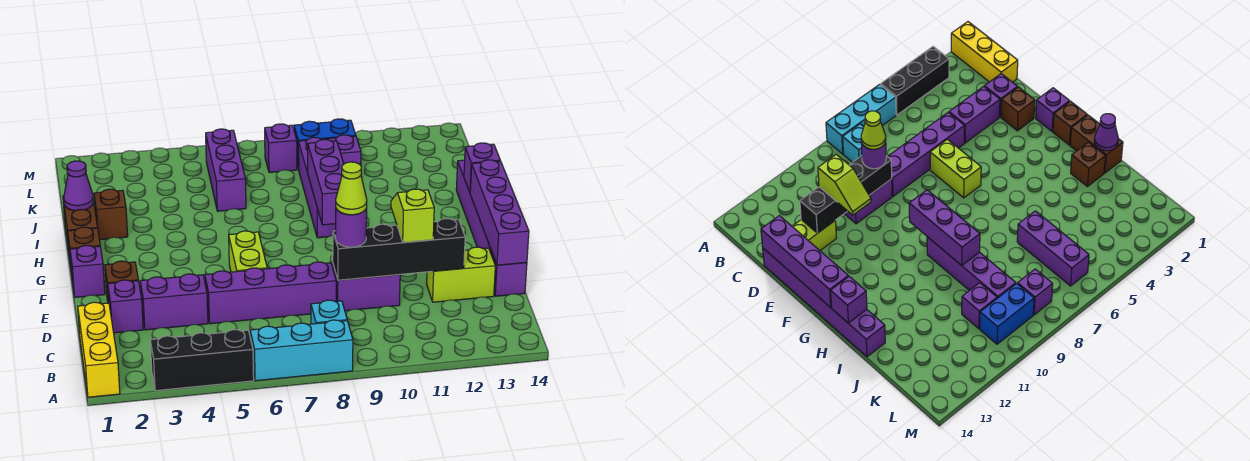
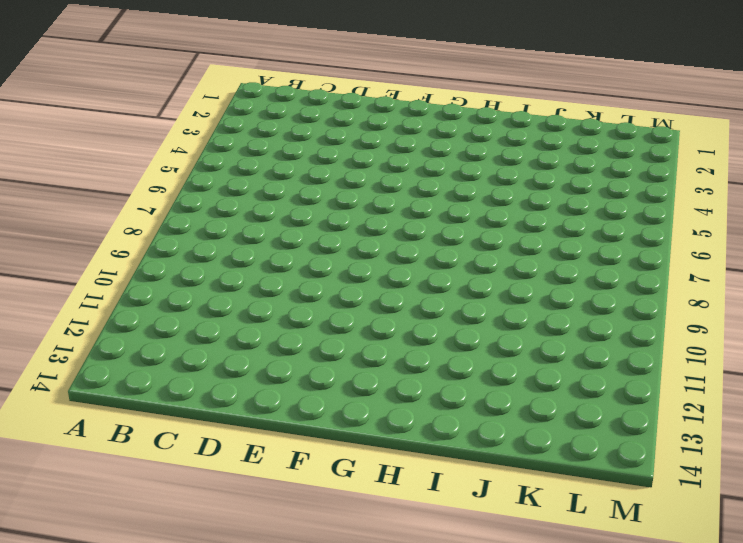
none -> yellow brick A1:C1 level 1
none -> black brick A3:A5 level 1
none -> cyan brick A6:A8 level 1

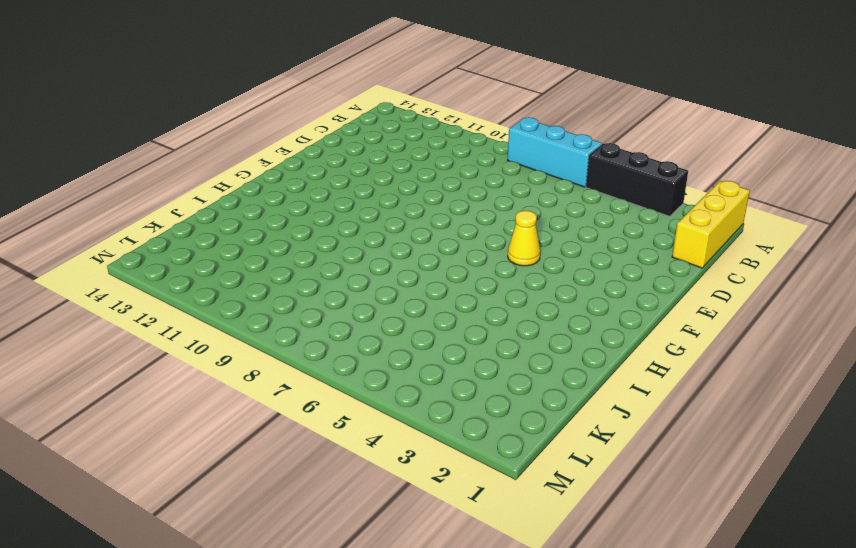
yellow cone F5 level 1 -> none
none -> cyan brick B8 level 1
none -> purple brick D2 level 1
none -> purple brick D3:D4 level 1

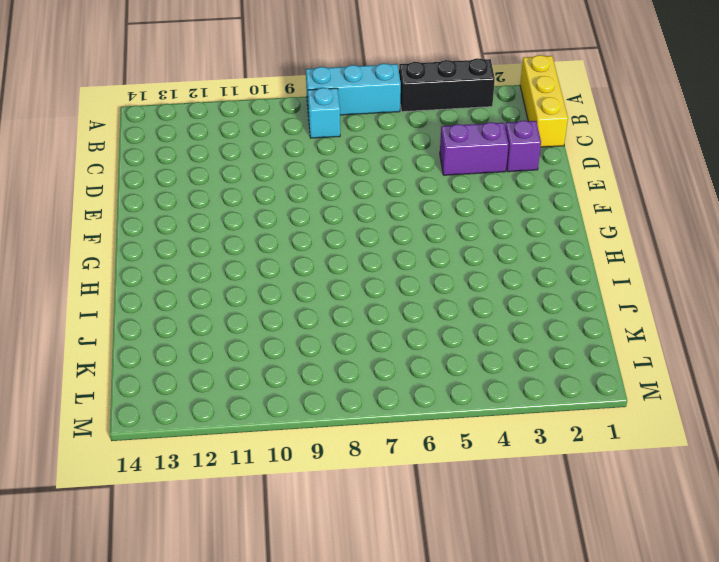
none -> purple brick D5:D8 level 1
none -> purple brick D9:D10 level 1
none -> lime brick D12:D13 level 1

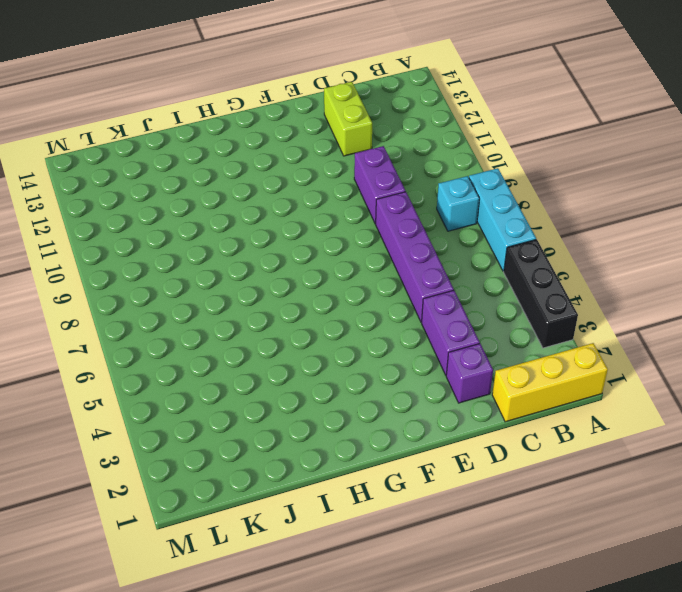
none -> purple brick D14:I14 level 1
none -> brown brick E2 level 1
none -> lime brick E6:F6 level 1

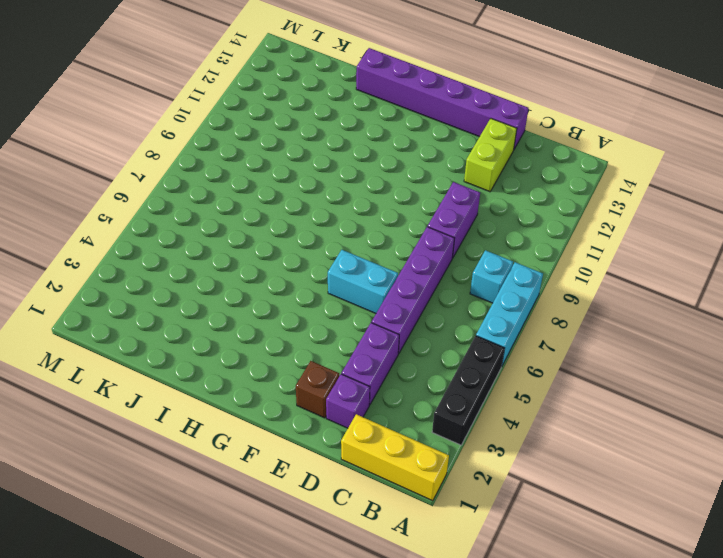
cyan brick E6:F6 level 1 -> lime brick E6:F6 level 1
none -> purple brick F1 level 1
none -> brown brick G1 level 1
none -> brown brick H1:I1 level 1

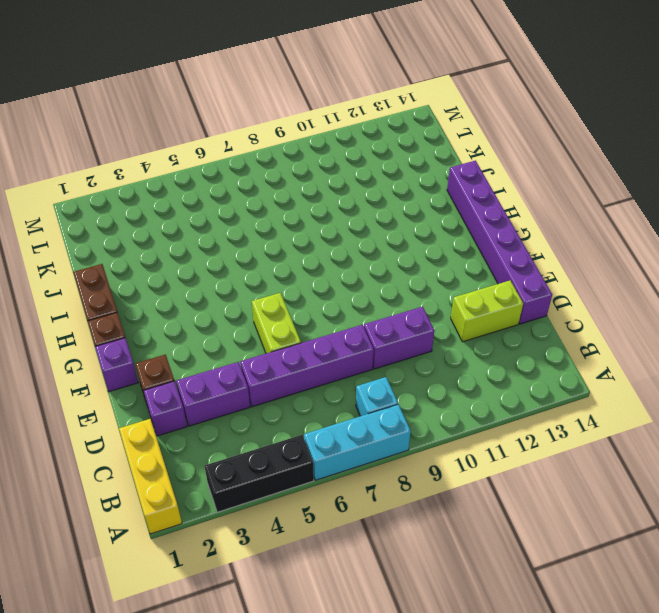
none -> purple brick H9:K9 level 1
none -> brown brick I2 level 1
none -> purple brick J6:L6 level 1

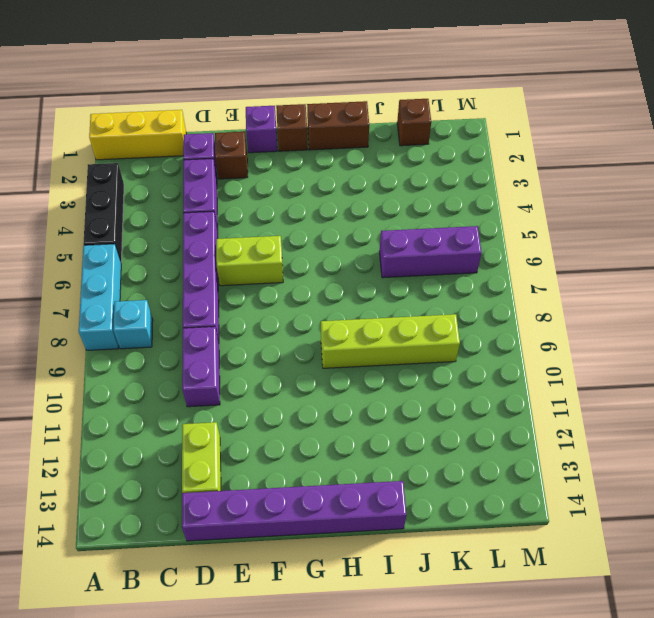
lime brick H9:K9 level 1 -> purple brick H9:K9 level 1
brown brick K1 level 1 -> brown brick I2 level 1
none -> purple brick K10 level 1
none -> purple brick L8 level 1
none -> blue brick L9:L10 level 1

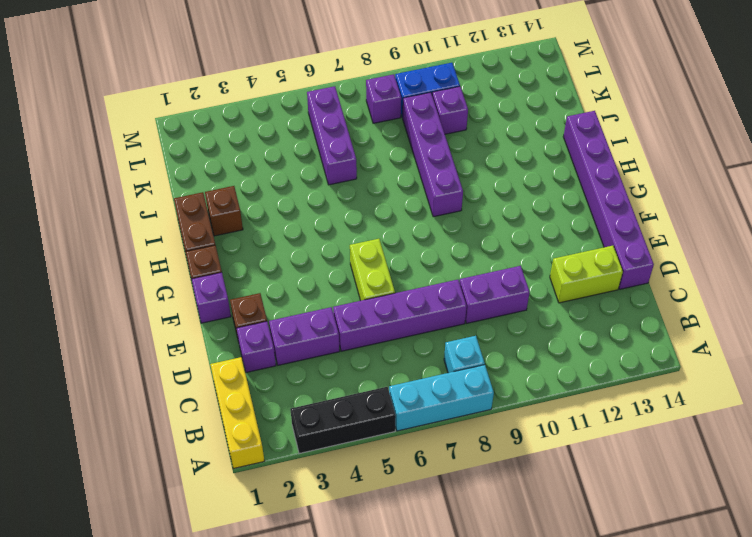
none -> black brick D9:D12 level 2
none -> purple brick D14:G14 level 2
none -> purple brick G9:I9 level 2

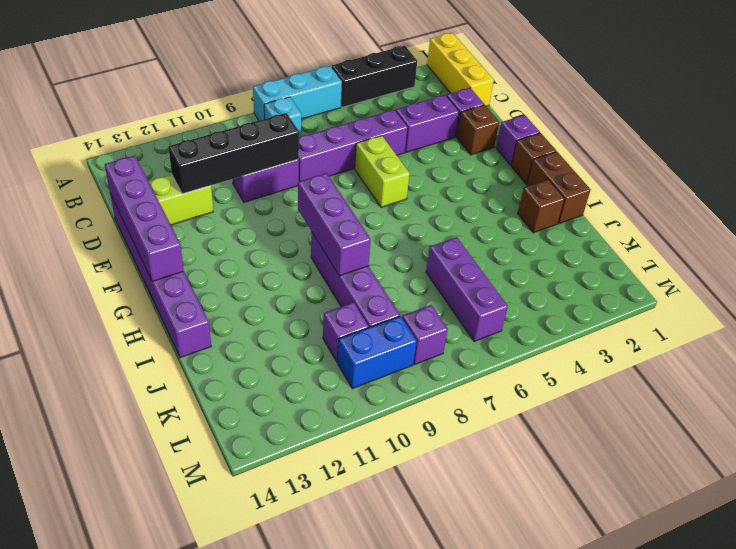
none -> purple brick H14 level 2
none -> purple cone I1 level 2
none -> purple round brick D9 level 3

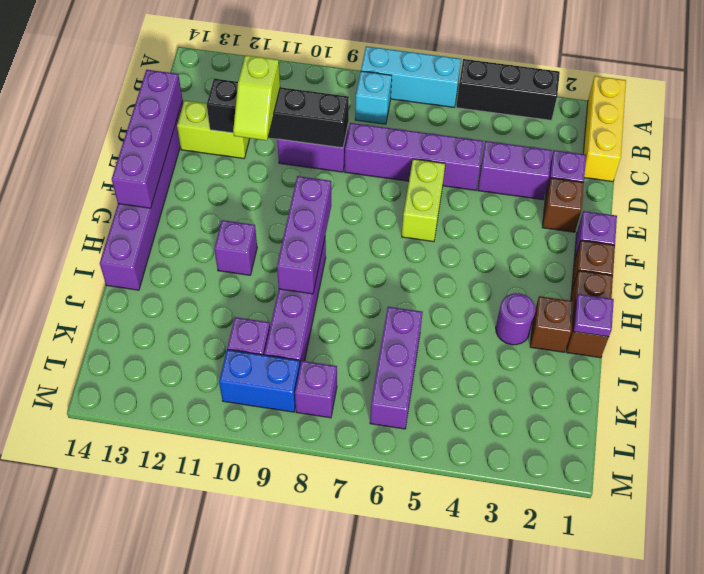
purple brick H11 level 1 -> purple brick H14 level 2
purple plate I1 level 2 -> purple cone I1 level 2
purple round brick I3 level 1 -> purple round brick D9 level 3
none -> lime cone D9 level 4

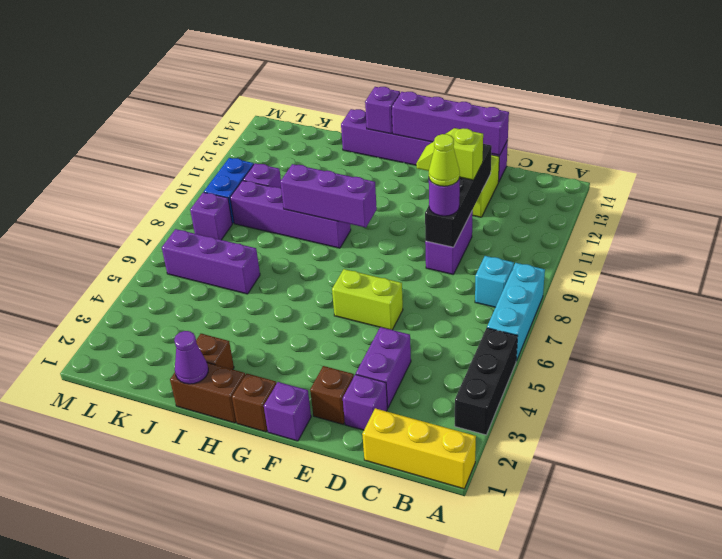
none -> purple brick D5:D8 level 1

